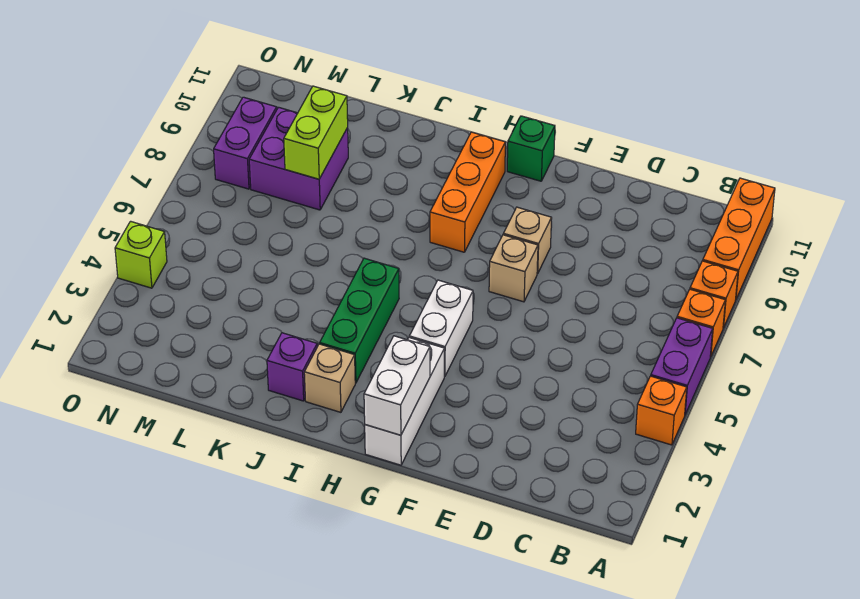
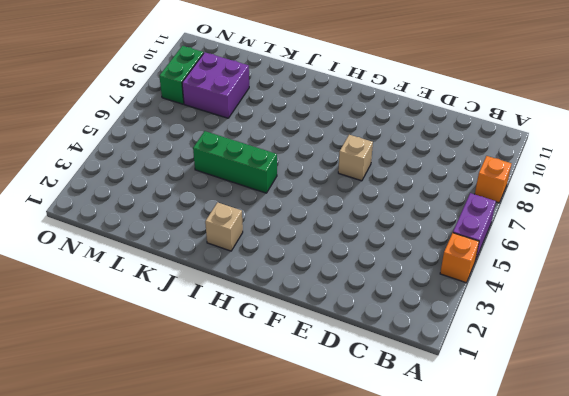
green brick I5:K5 level 1 -> green brick I3:I5 level 1
green brick N8:N9 level 1 -> purple brick N8:N9 level 1
none -> orange brick A7 level 1
none -> orange brick A9:A11 level 1
none -> tan brick F8 level 1

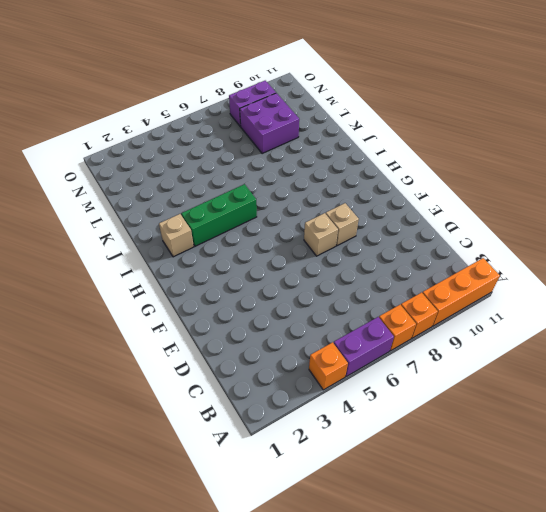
none -> white brick G1:G3 level 1
none -> white brick G4:G5 level 1
none -> green brick G11 level 1

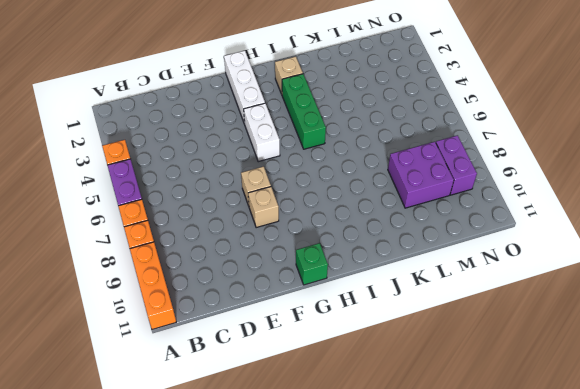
none -> orange brick H8:H10 level 1
none -> purple brick J2 level 1
none -> lime brick O4 level 1

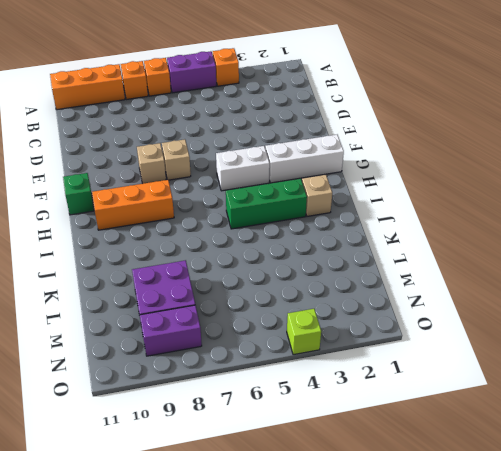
none -> purple brick J2 level 1
none -> white brick G1:G2 level 2
none -> lime brick L8:L9 level 2

